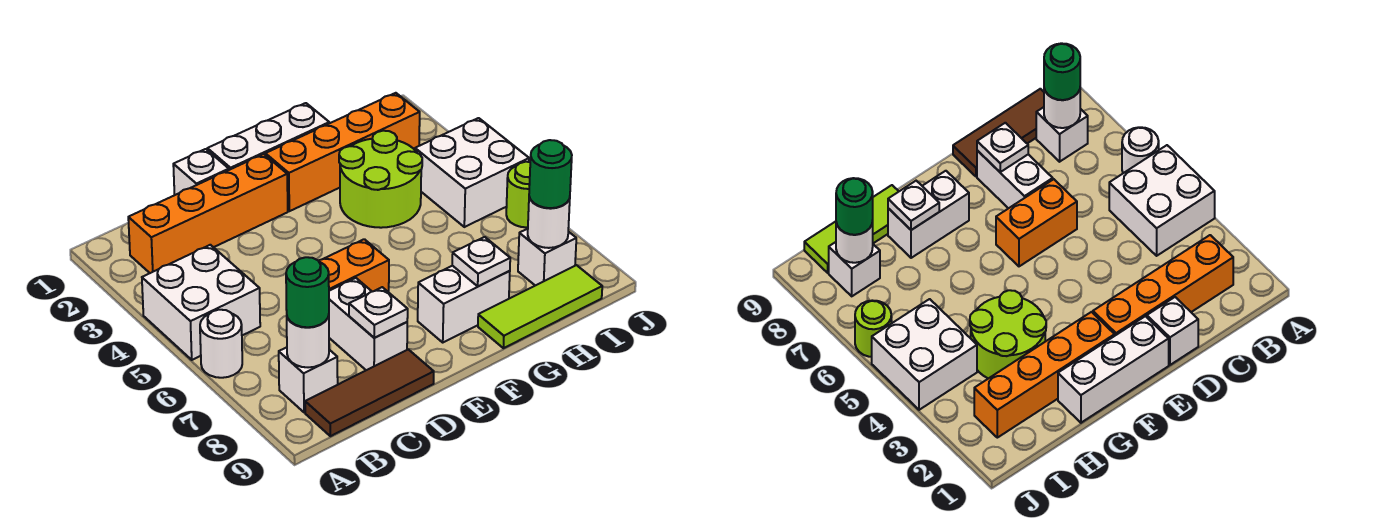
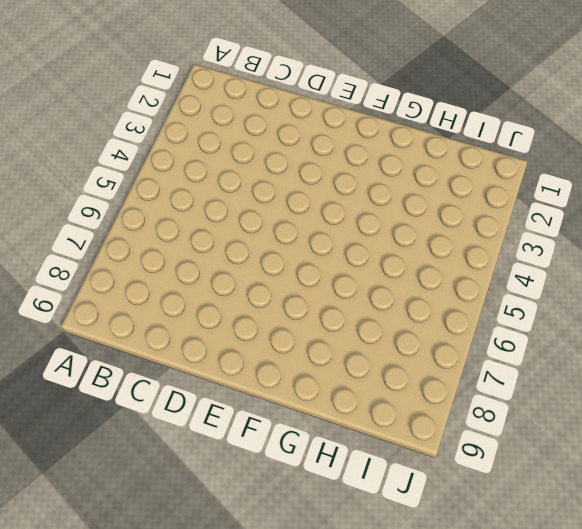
none -> white brick A4:B5 level 1
none -> white round brick A6 level 1
none -> orange brick B2:E2 level 1

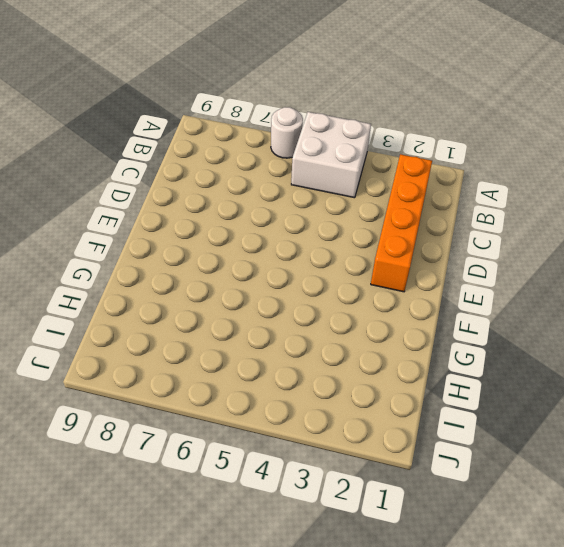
none -> white brick B8 level 1
none -> brown tile B9:D9 level 1
none -> white brick D1 level 1

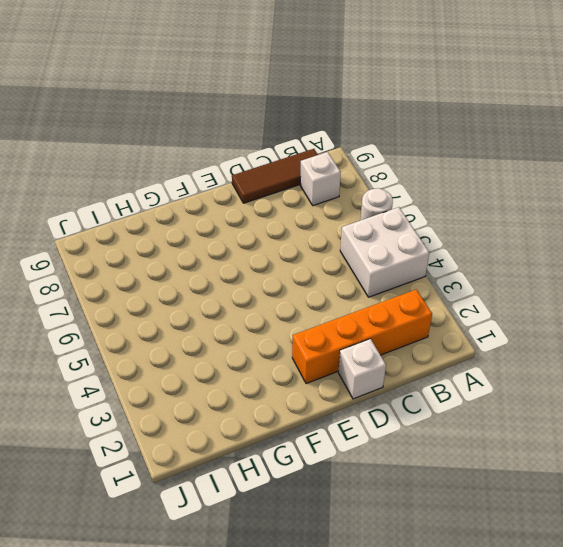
none -> orange brick D6:E6 level 1
none -> white brick D7:D8 level 1
none -> white brick E1:G1 level 1

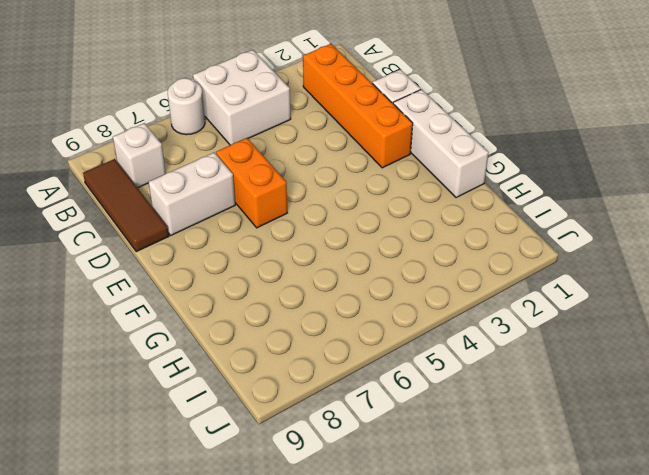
none -> orange brick F2:I2 level 1
none -> white brick F8:G8 level 1
none -> lime round brick G3:H4 level 1

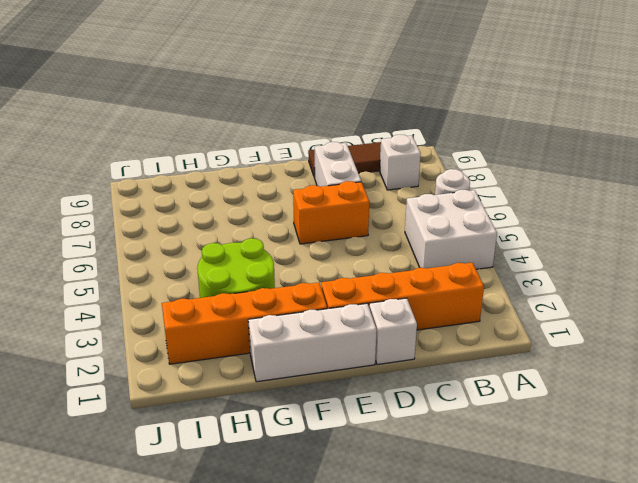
none -> white brick F8:G8 level 1
none -> lime tile G9:I9 level 1
none -> white brick I4:J5 level 1

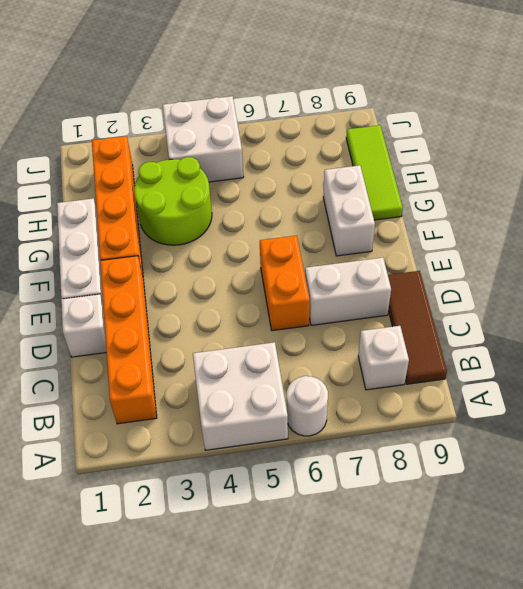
none -> white brick I8 level 1
none -> lime round brick J6 level 1
none -> white round brick B8 level 2

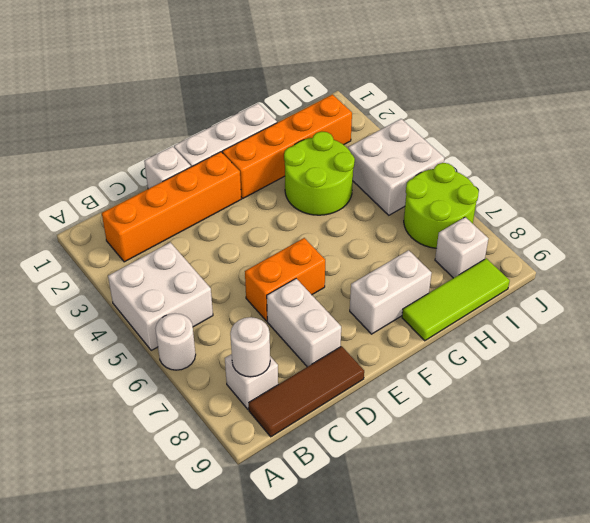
lime round brick I6:J7 level 1 -> lime round brick J6 level 1
none -> white plate D8 level 2
none -> white plate G8 level 2
none -> white round brick I8 level 2

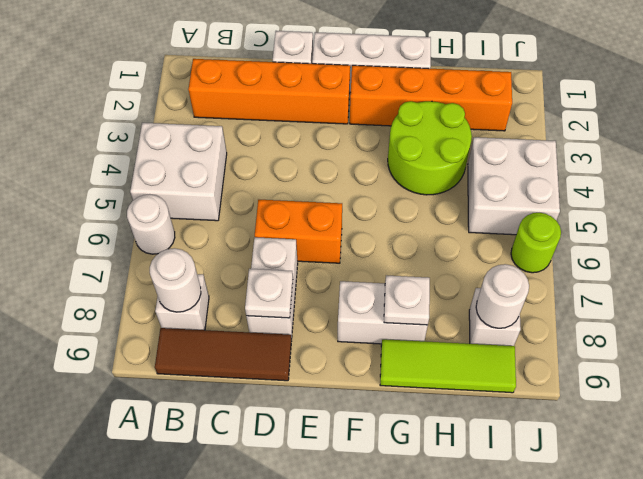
none -> green round brick B8 level 3
none -> green round brick I8 level 3

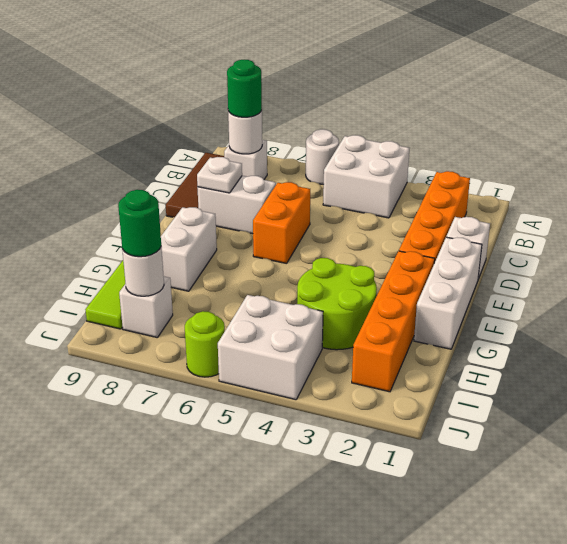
none -> white plate G8 level 2

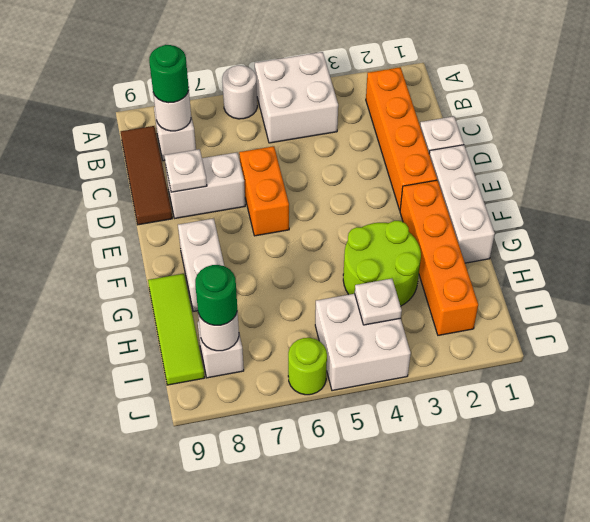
white plate I4 level 2 -> white plate G8 level 2

